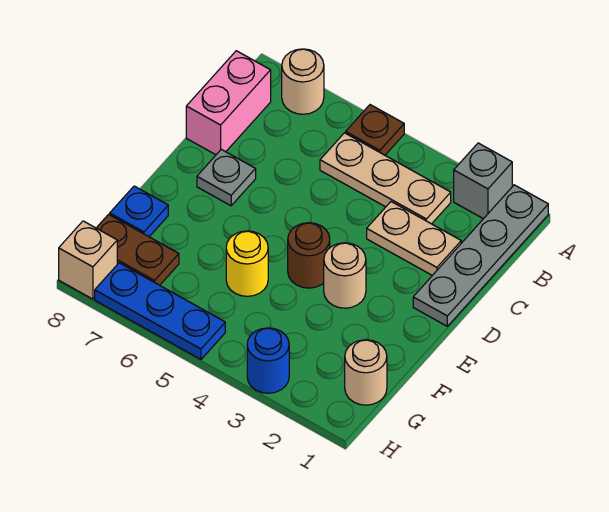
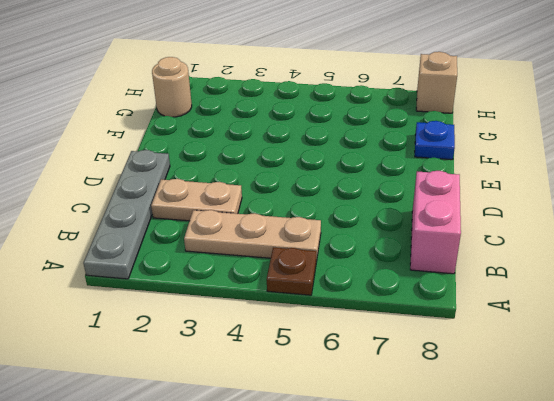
none -> grey brick A2 level 1
none -> tan round brick A7 level 1
none -> grey plate D7 level 1

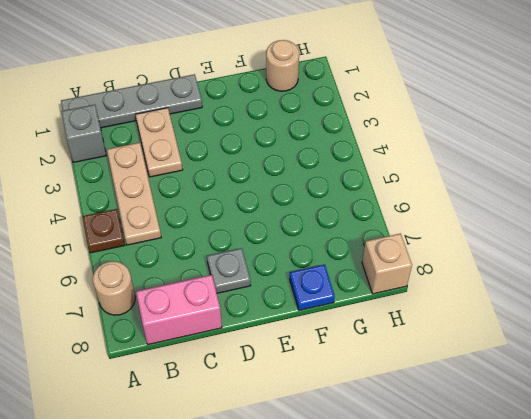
none -> tan round brick E3 level 1
none -> brown round brick E4 level 1
none -> yellow round brick F5 level 1

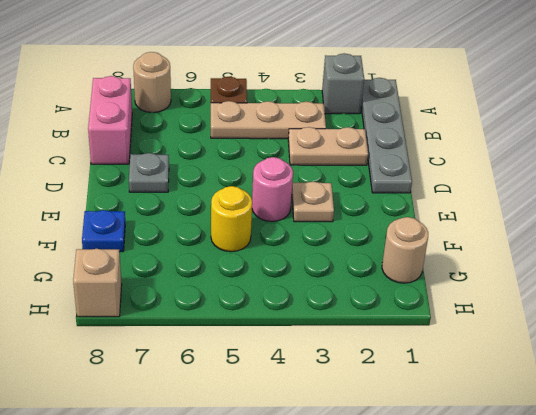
tan plate E3 level 1 -> tan round brick E3 level 1
pink round brick E4 level 1 -> brown round brick E4 level 1
none -> brown plate G7:G8 level 1
none -> blue round brick H3 level 1
none -> blue plate H5:H7 level 1

